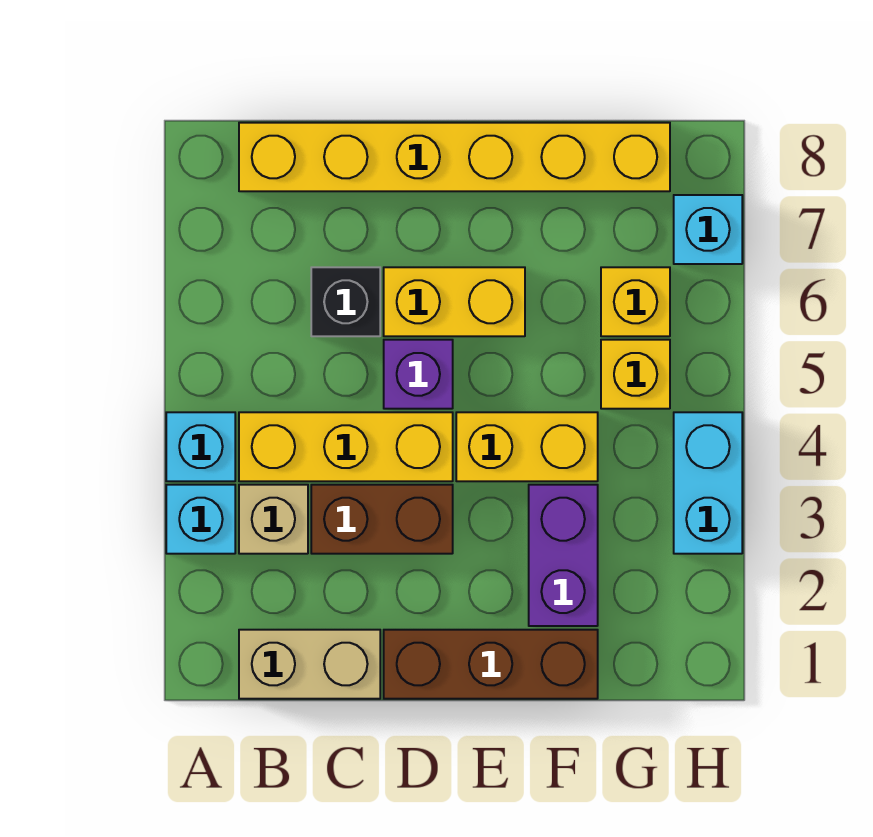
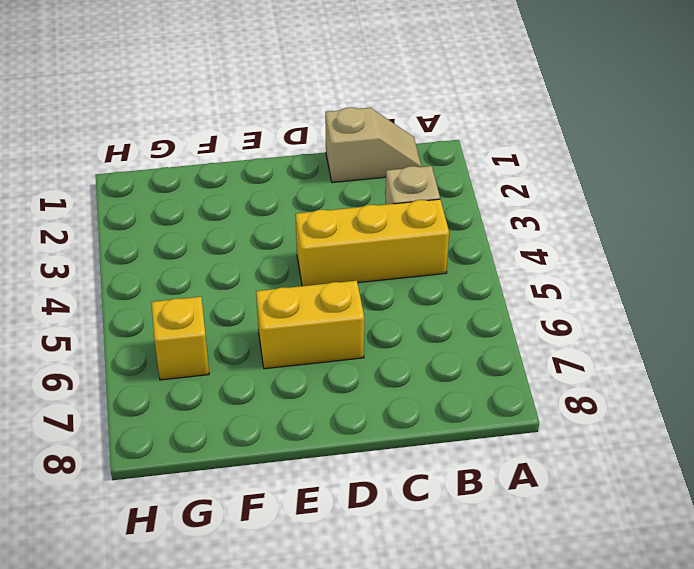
tan slope B1:C1 level 1 top C -> tan brick B1:C1 level 1
none -> cyan brick A3 level 1
none -> cyan brick A4 level 1
none -> yellow brick B8:G8 level 1

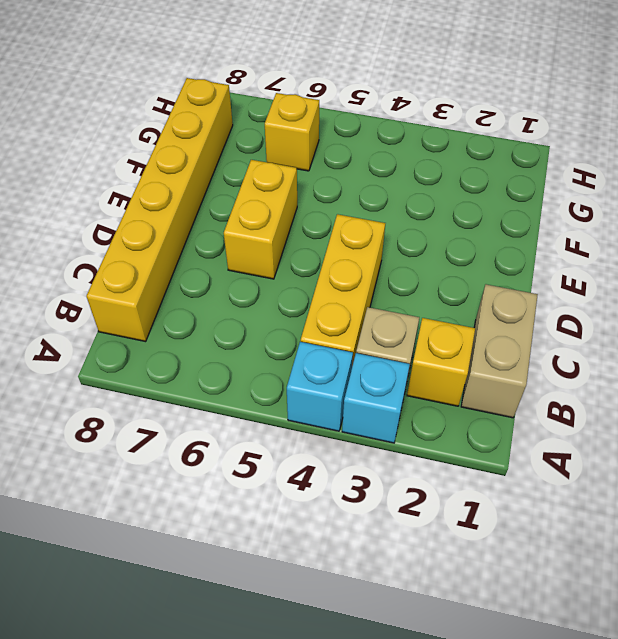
yellow brick B2 level 1 -> yellow brick G5 level 1
none -> brown brick C3:D3 level 1
none -> black brick C6 level 1
none -> brown brick D1:F1 level 1

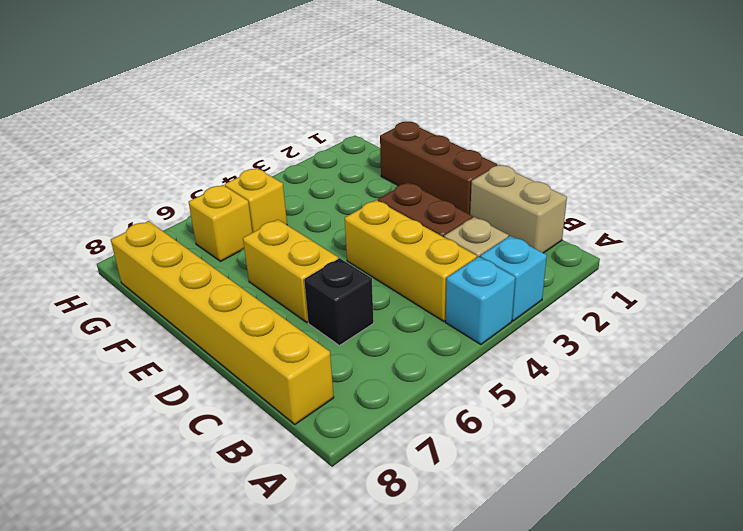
none -> purple brick D5 level 1
none -> yellow brick E4:F4 level 1
none -> purple brick F2:F3 level 1

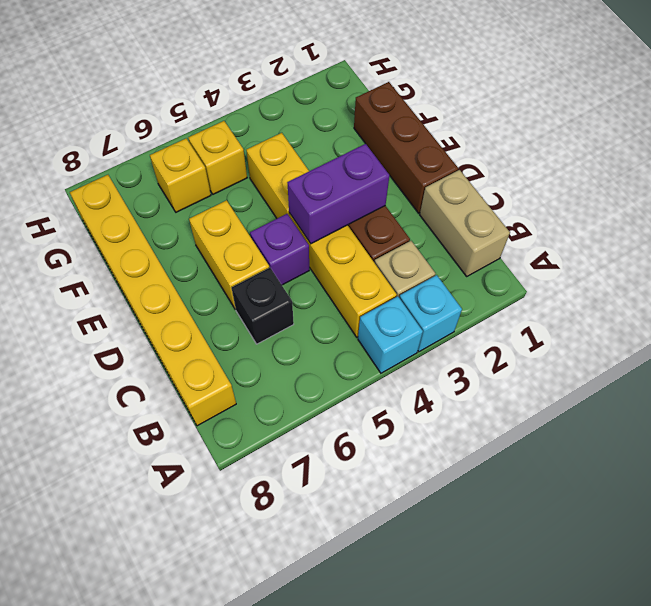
purple brick D3:D4 level 2 -> purple brick F2:F3 level 1
none -> cyan brick H3:H4 level 1
none -> cyan brick H7 level 1

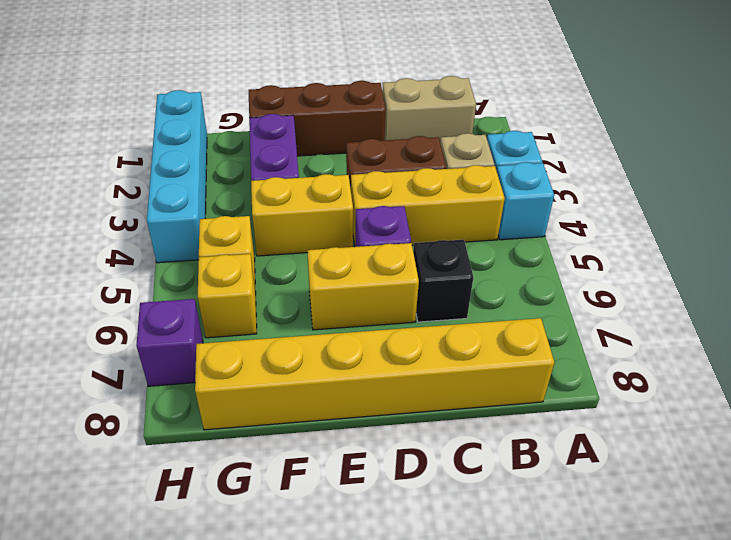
cyan brick H1:H4 level 1 -> cyan brick H3:H4 level 1
purple brick H7 level 1 -> cyan brick H7 level 1

